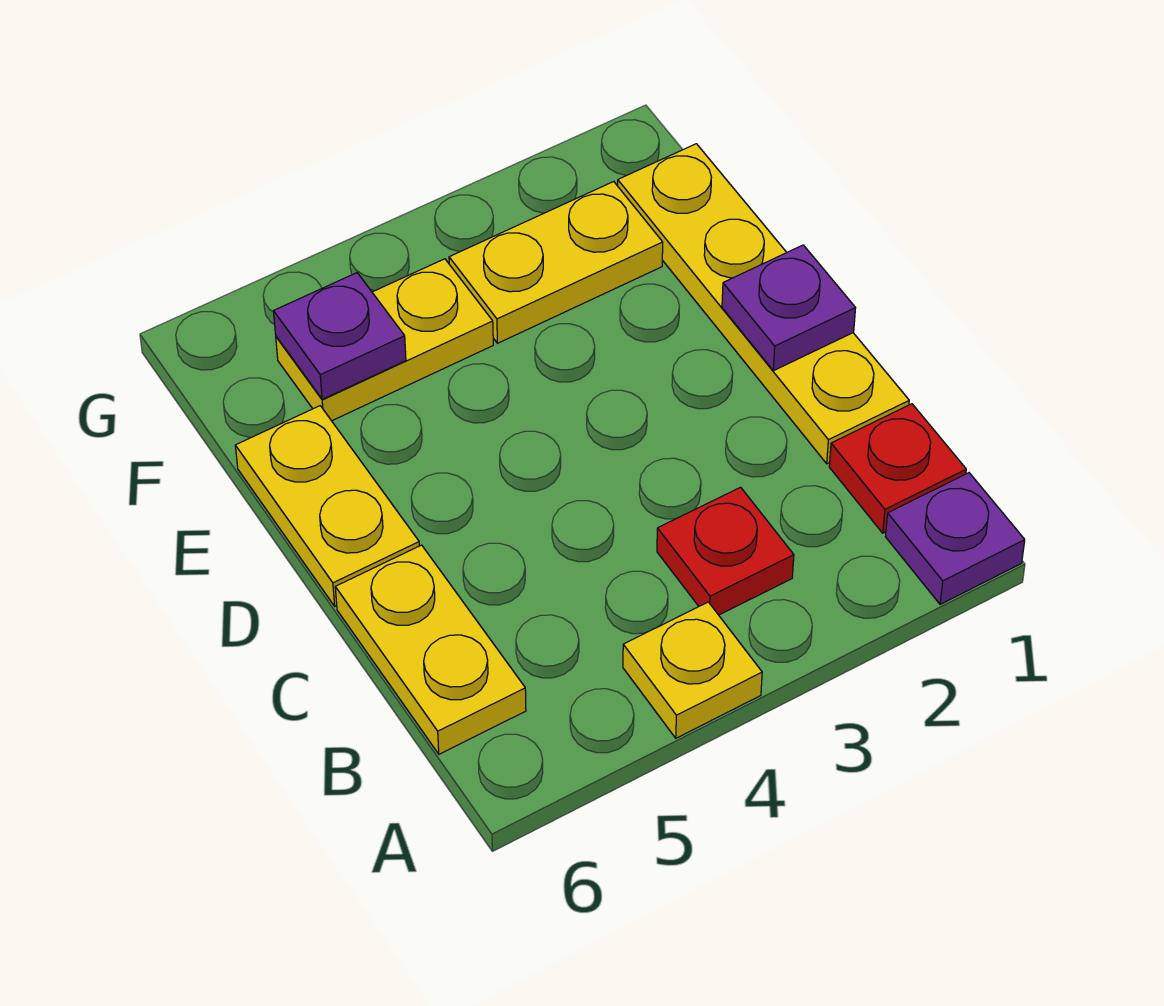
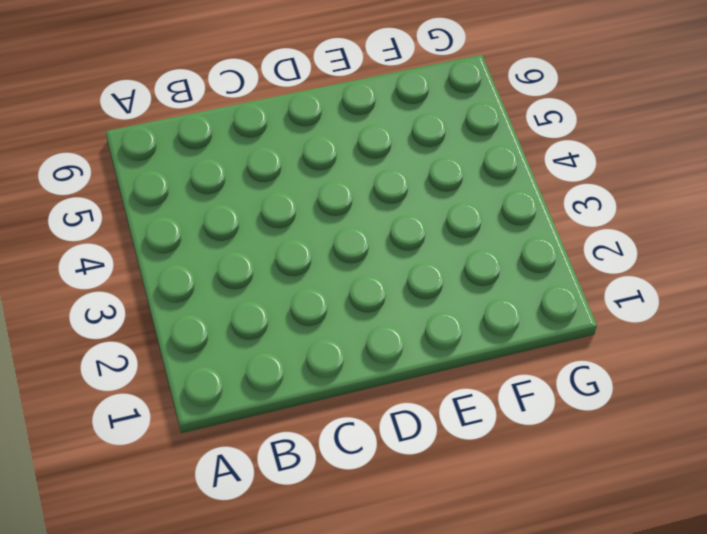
none -> purple plate A1 level 1
none -> yellow plate A4 level 1

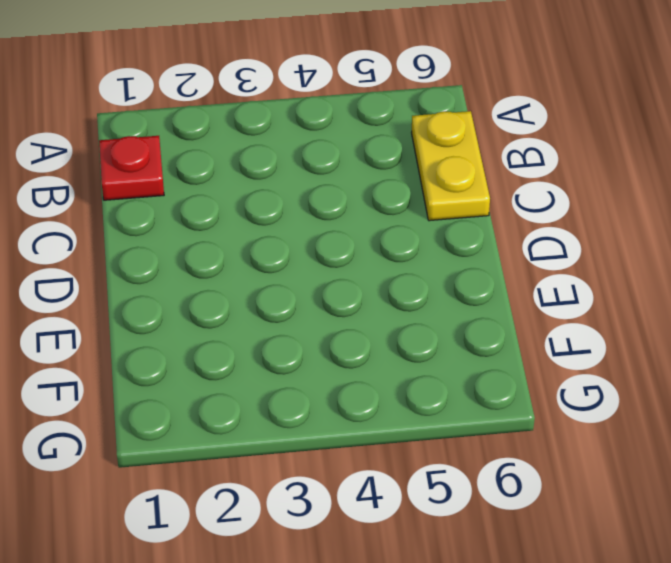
none -> purple plate A1 level 1
none -> yellow plate A4 level 1

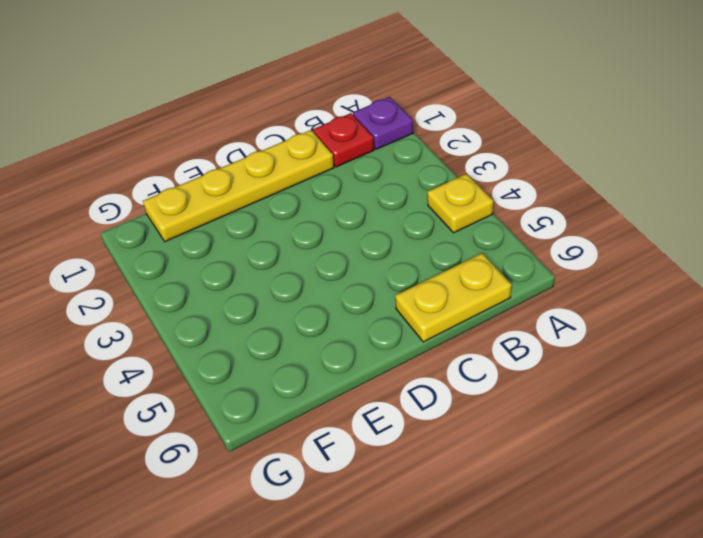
none -> red plate B3 level 1
none -> yellow plate D6:E6 level 1

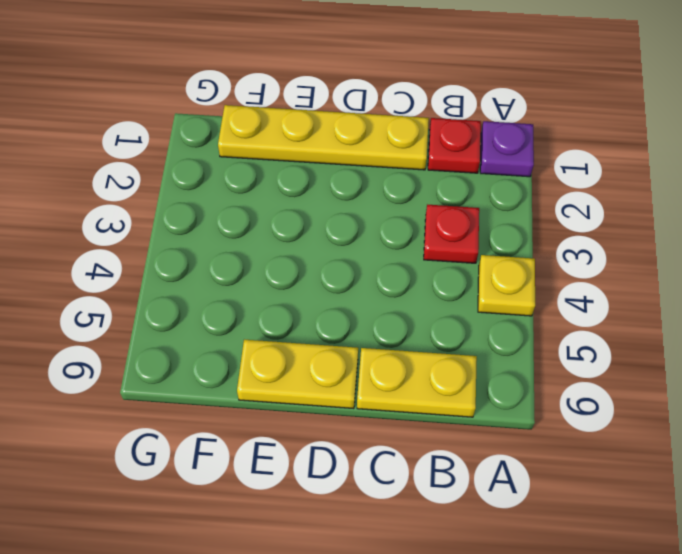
none -> yellow plate F2:F3 level 1
none -> yellow plate F4:F5 level 1

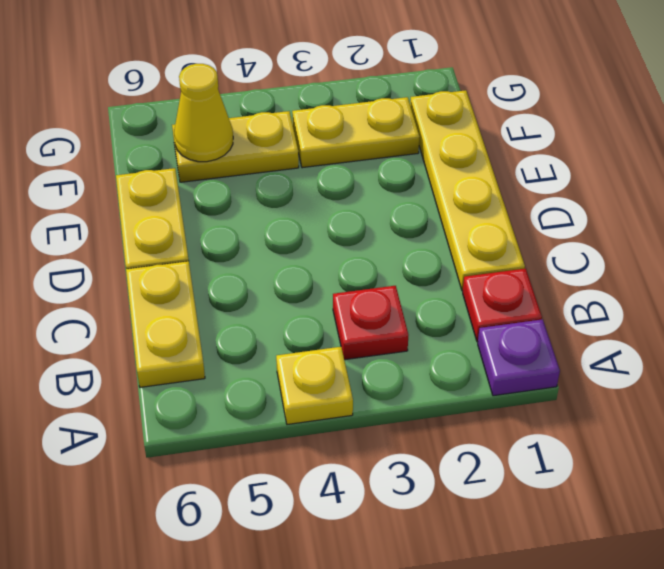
yellow cone F5 level 2 -> purple plate F5 level 2
none -> purple plate D1 level 2

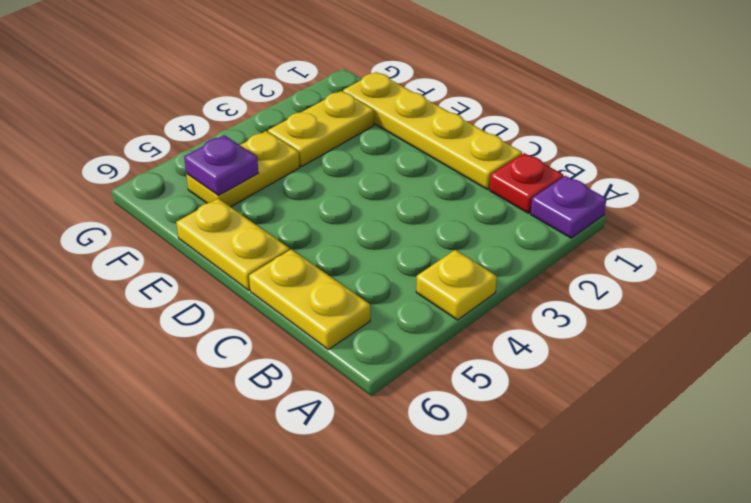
none -> red plate B3 level 1
none -> purple plate D1 level 2

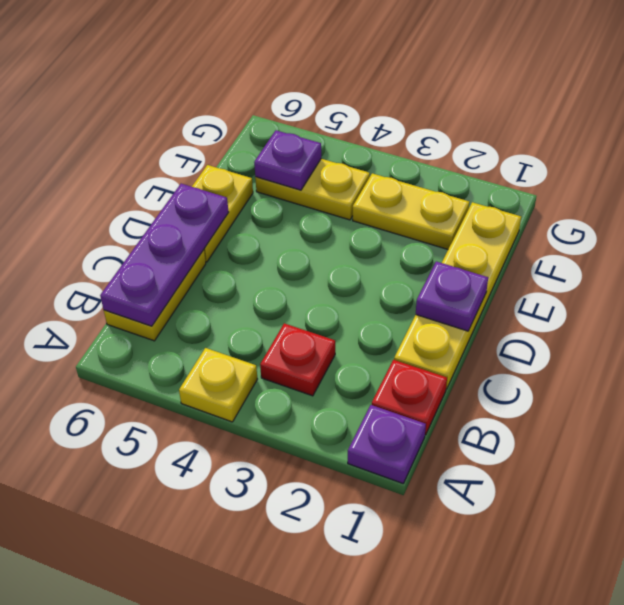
purple plate B6:D6 level 2 -> none

